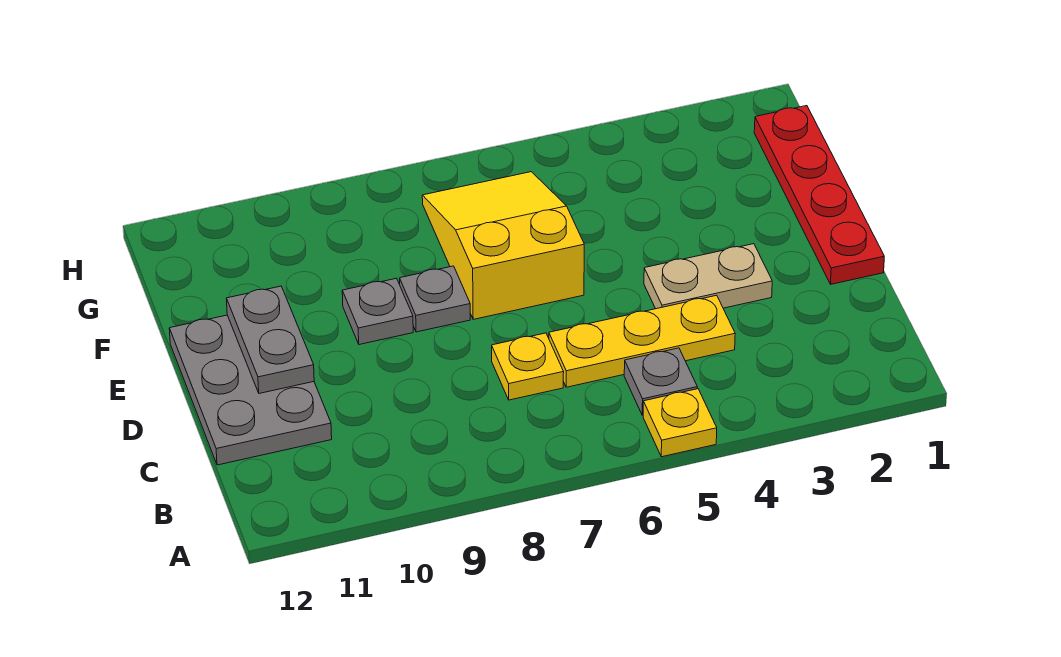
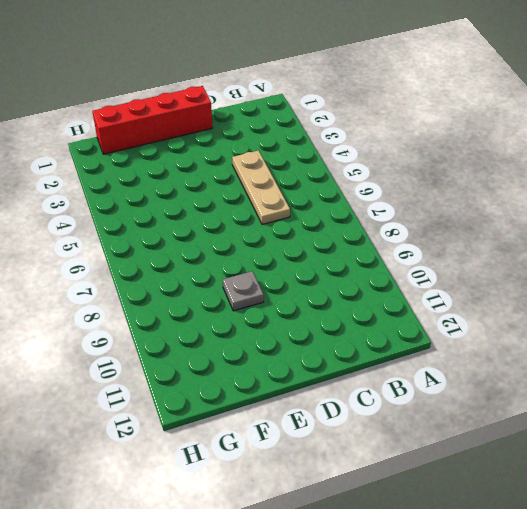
tan plate C4:C6 level 1 -> yellow plate C4:C6 level 1
red brick D1:G1 level 1 -> red plate D1:G1 level 1
none -> yellow plate A5 level 1
none -> grey plate B5 level 1

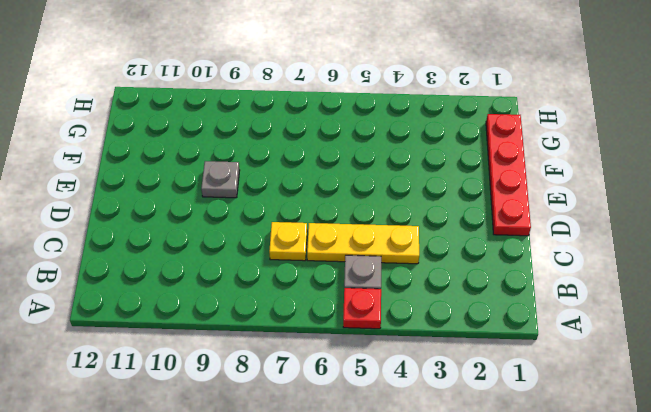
red plate A5 level 1 -> yellow plate A5 level 1
none -> grey plate C11:E12 level 1
none -> tan plate D3:D4 level 1

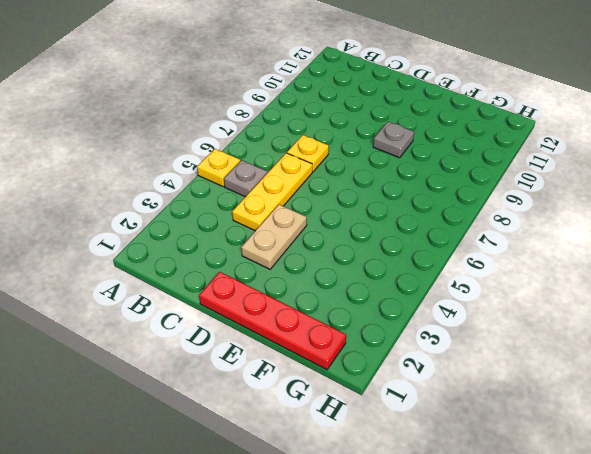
none -> grey plate C11:E12 level 1
none -> yellow slope E6:G7 level 1 top E

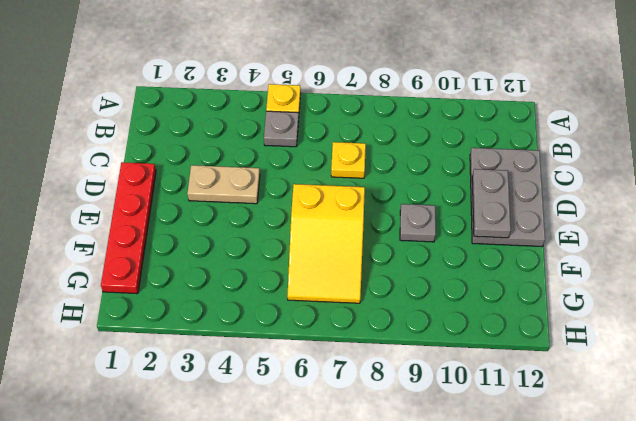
none -> yellow plate C4:C6 level 1
none -> grey plate E8 level 1

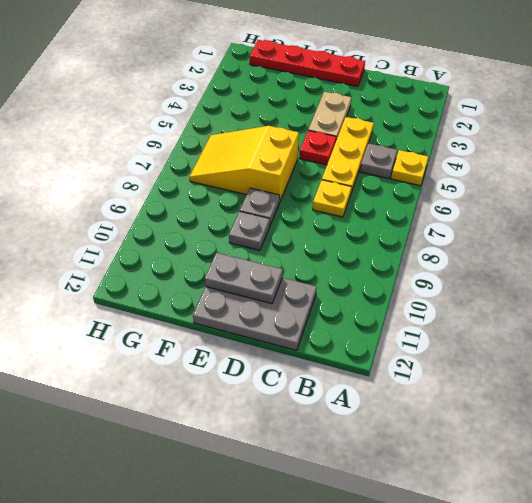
red plate D5 level 1 -> none

